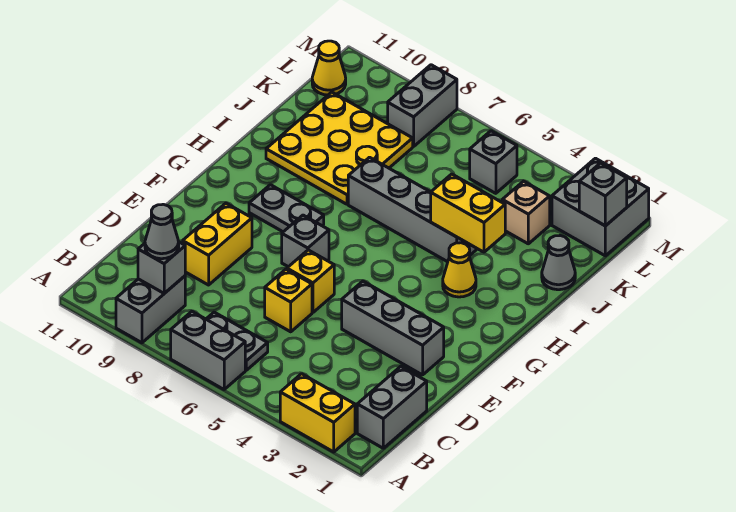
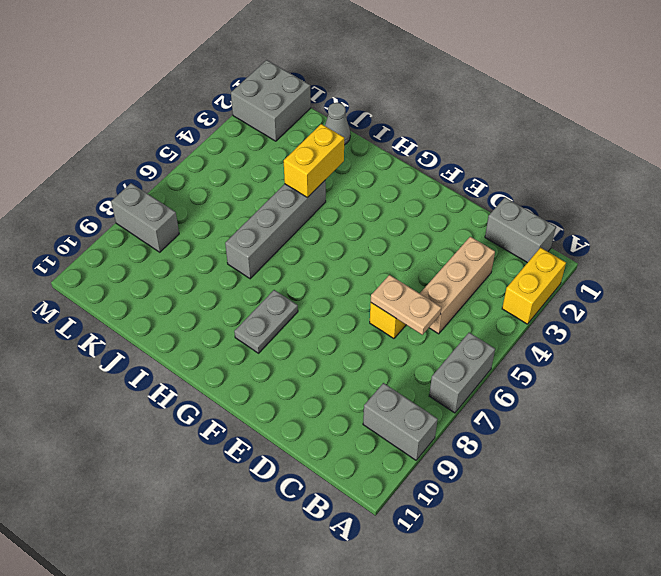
tan brick C3:C5 level 1 -> none
tan plate C6:D6 level 2 -> none
none -> grey plate B6:B7 level 1
none -> yellow brick D9:E9 level 1
none -> grey brick E2:E4 level 1

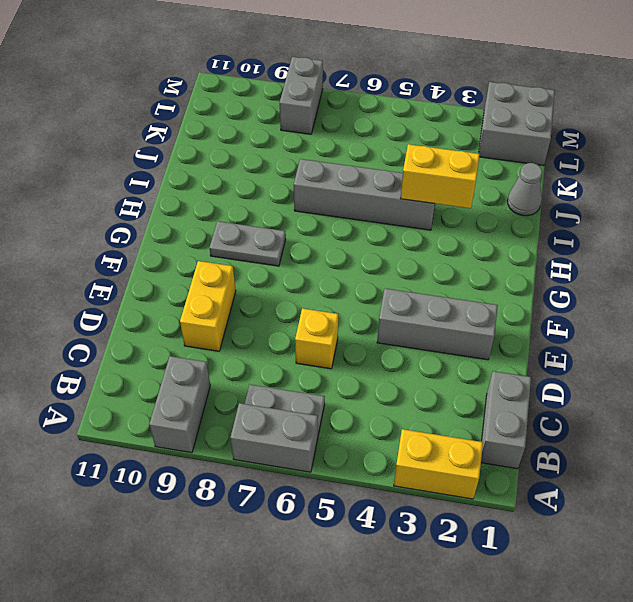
none -> yellow brick E6 level 1
none -> grey brick F7 level 1
none -> yellow cone H3 level 1

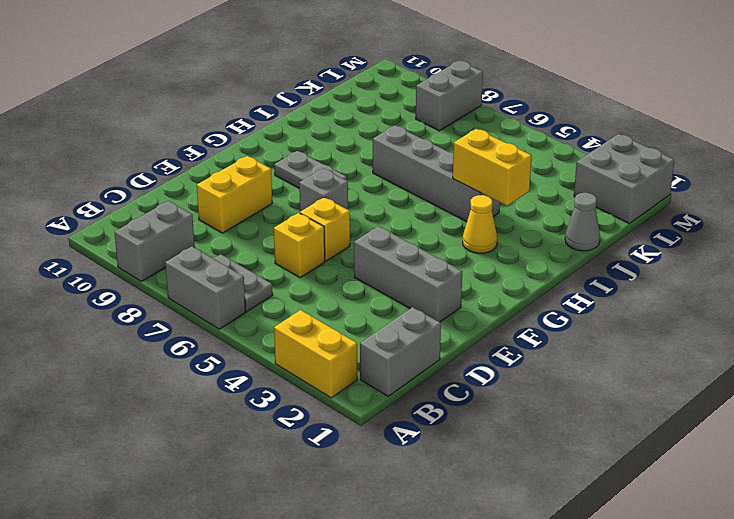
none -> yellow plate I8:K10 level 1
none -> tan brick K3 level 1
none -> grey brick L5 level 1

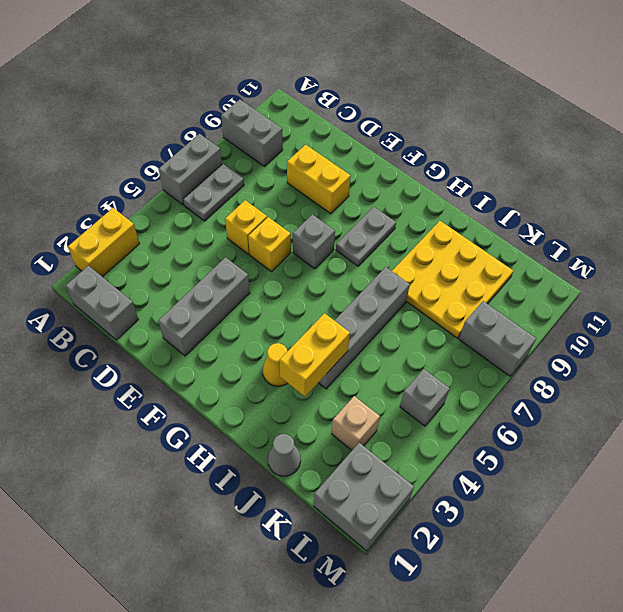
none -> yellow cone L11 level 1
none -> grey brick B9 level 2
none -> grey brick L1 level 2

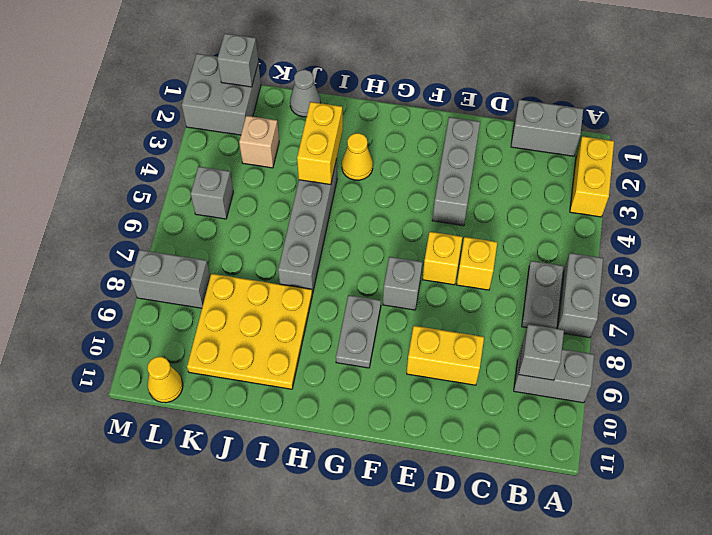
none -> grey cone B9 level 3

